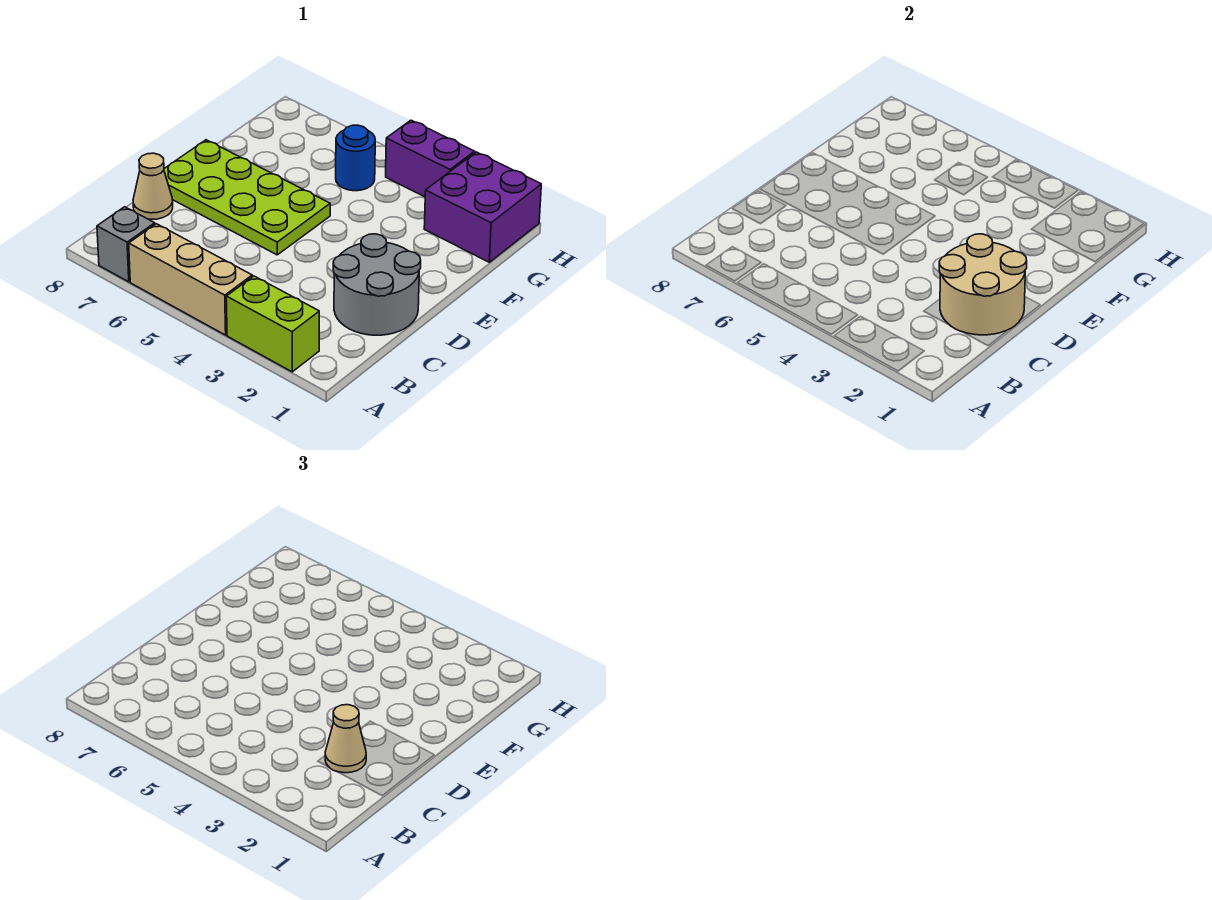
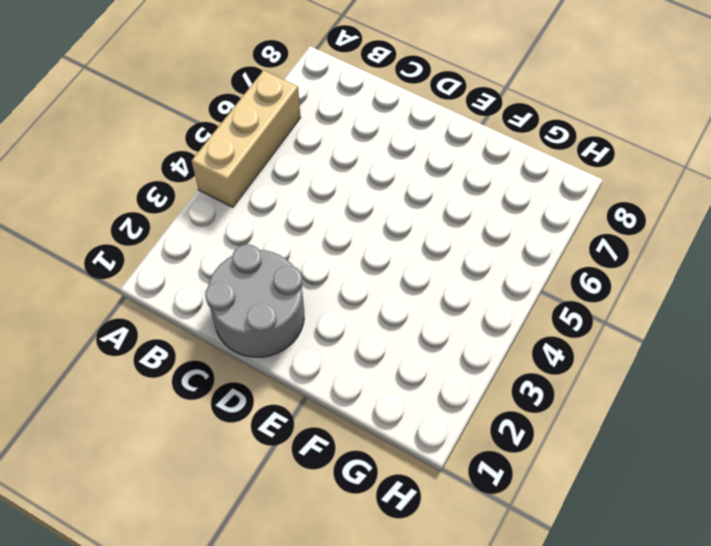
none -> lime brick A2:A3 level 1
none -> grey brick A7 level 1

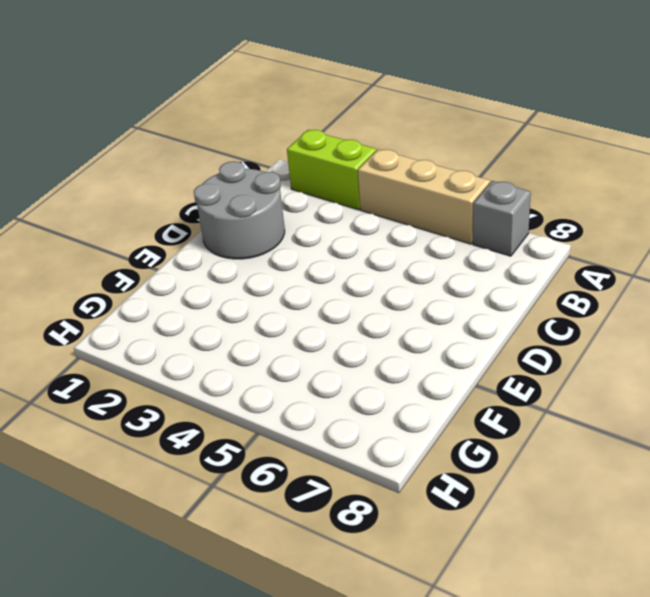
none -> tan cone C8 level 1
none -> lime plate D5:E8 level 1

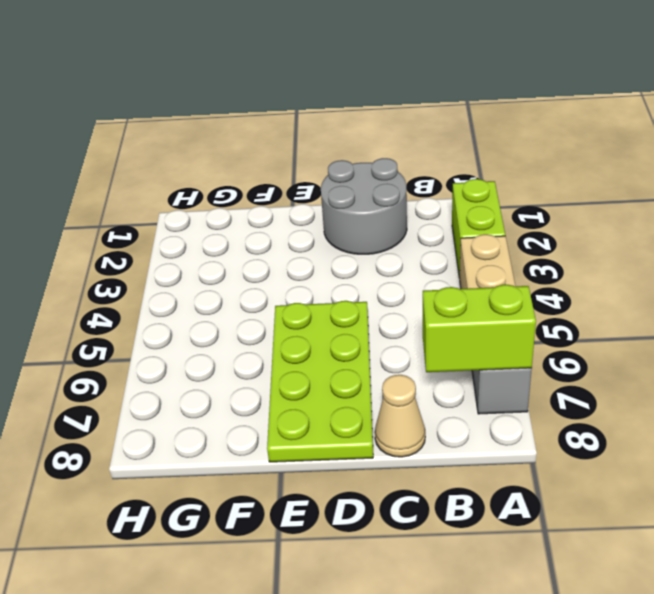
lime brick A7:B7 level 2 -> none
none -> purple brick G1:H2 level 1
none -> blue round brick G5 level 1

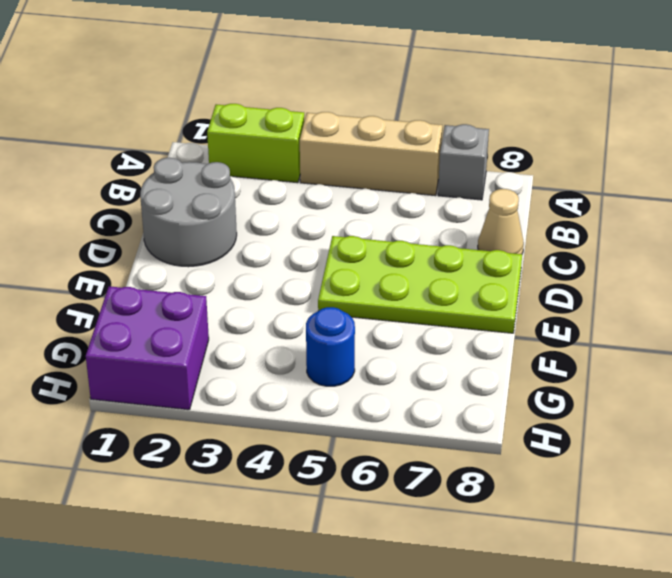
none -> purple brick H3:H4 level 1
none -> tan round brick C1:D2 level 2

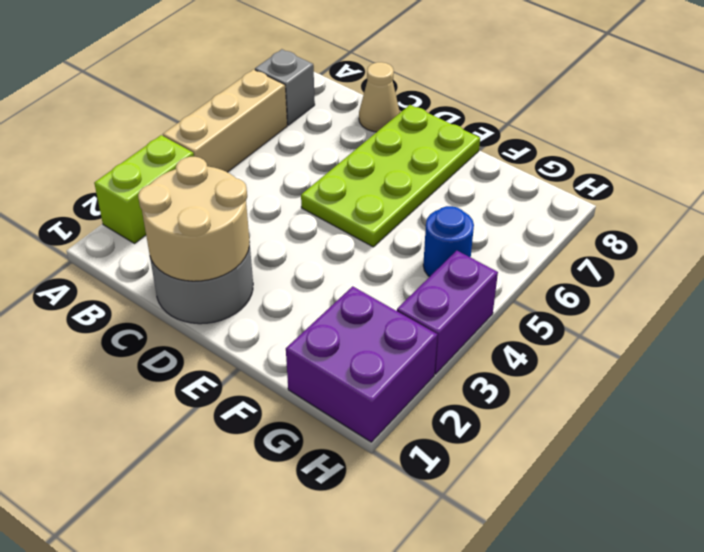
none -> tan cone C2 level 3

